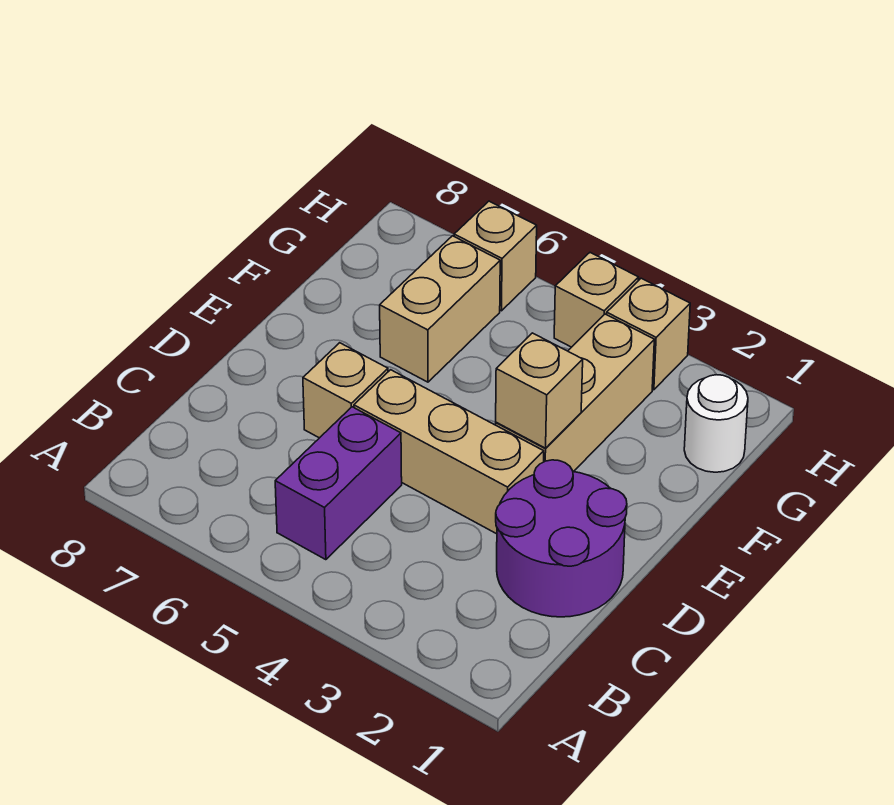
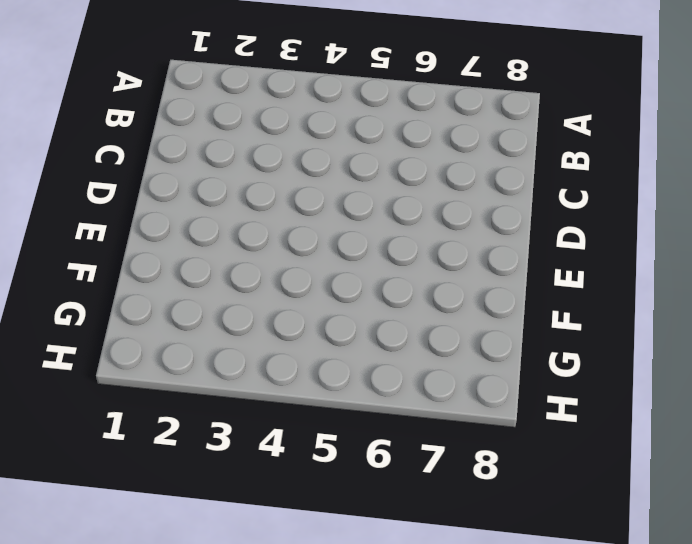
none -> purple brick B5:C5 level 1
none -> purple round brick C1:D2 level 1

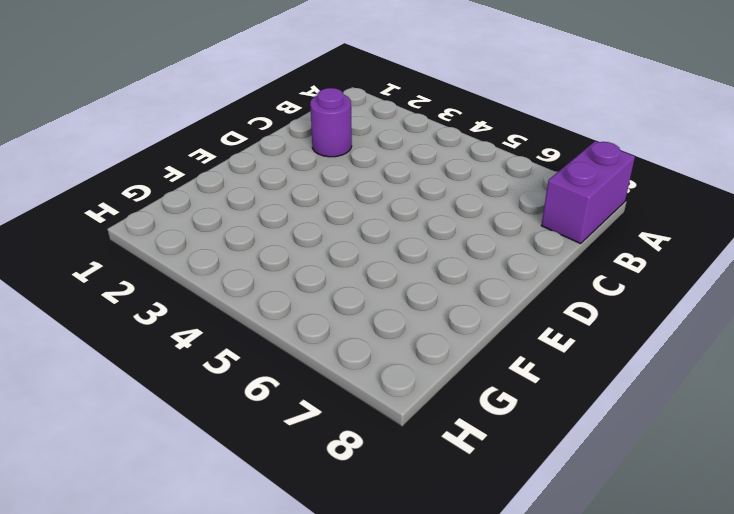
purple brick A8:B8 level 1 -> purple brick B5:C5 level 1
purple round brick C2 level 1 -> purple round brick C1:D2 level 1
none -> tan brick D3:D5 level 1
none -> tan brick D6 level 1

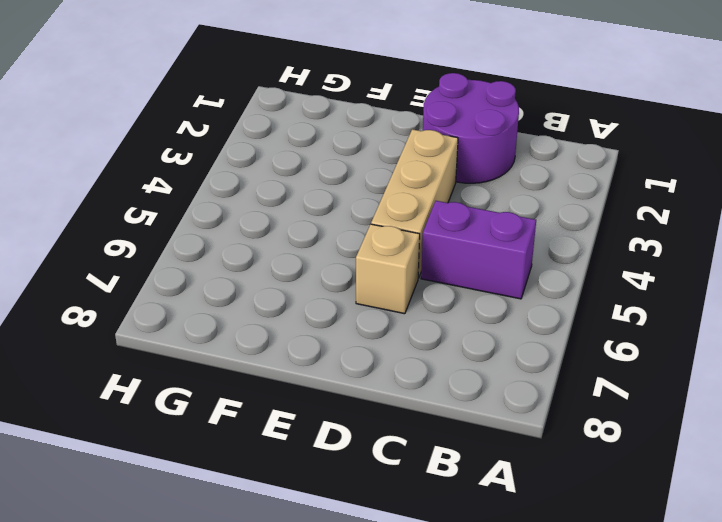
none -> tan brick E3:G3 level 1
none -> tan brick F6:G6 level 1

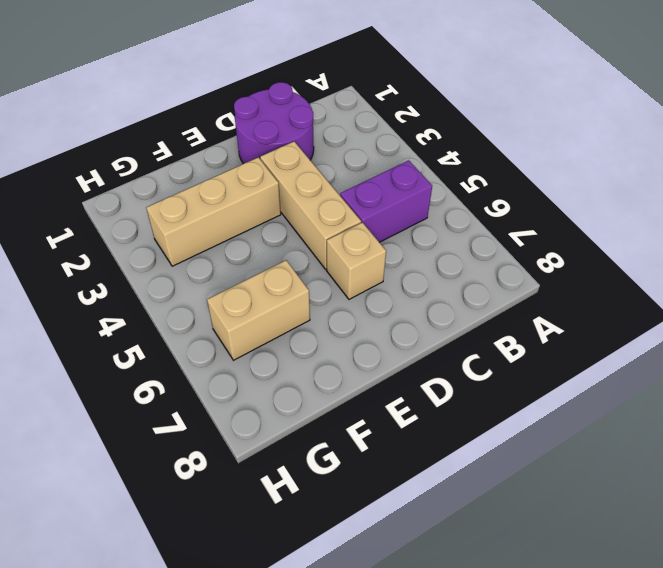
none -> white round brick G1 level 1
none -> tan brick H3 level 1

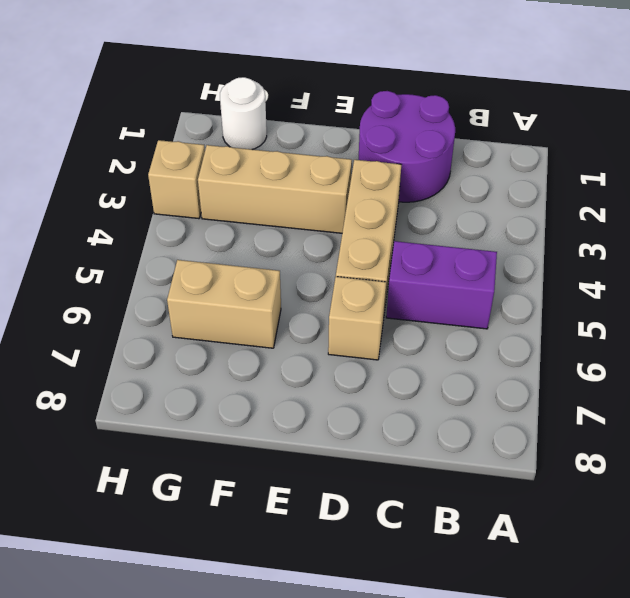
none -> tan brick H4 level 1
none -> tan brick H6 level 1

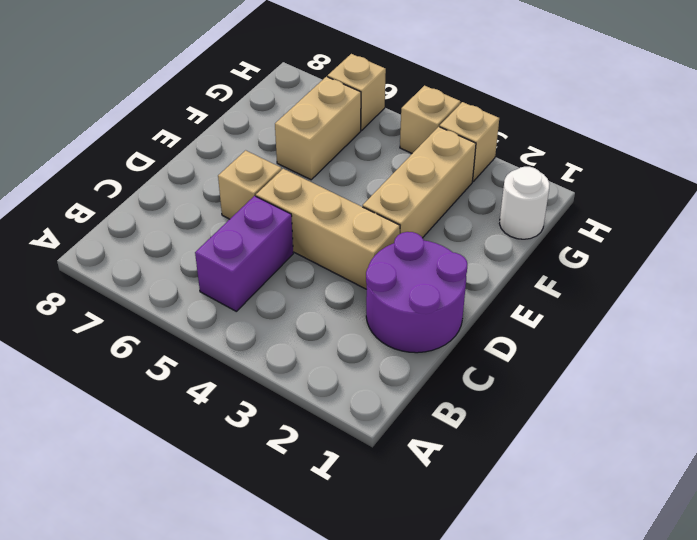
none -> tan brick E3 level 2

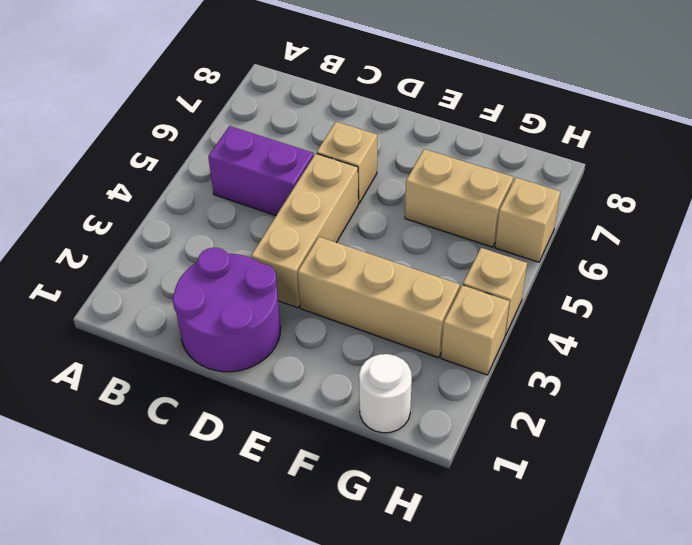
none -> tan brick E3 level 2

